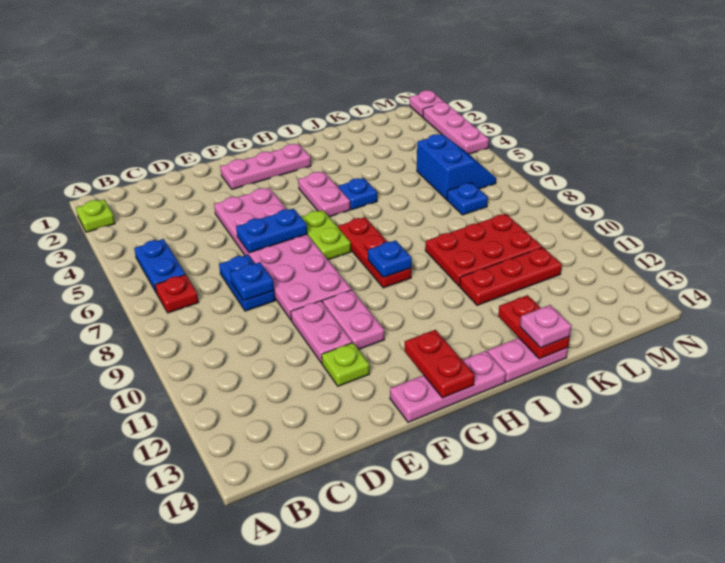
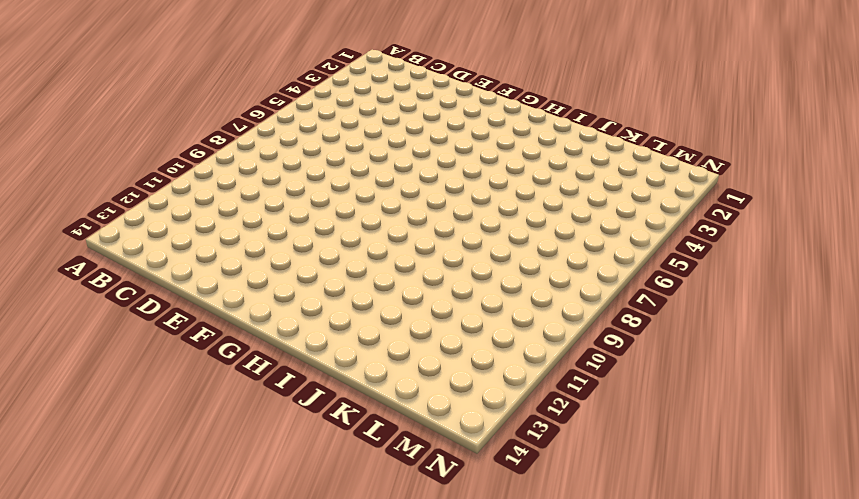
none -> lime plate A2 level 1
none -> blue plate B5:B6 level 1
none -> red plate B7 level 1

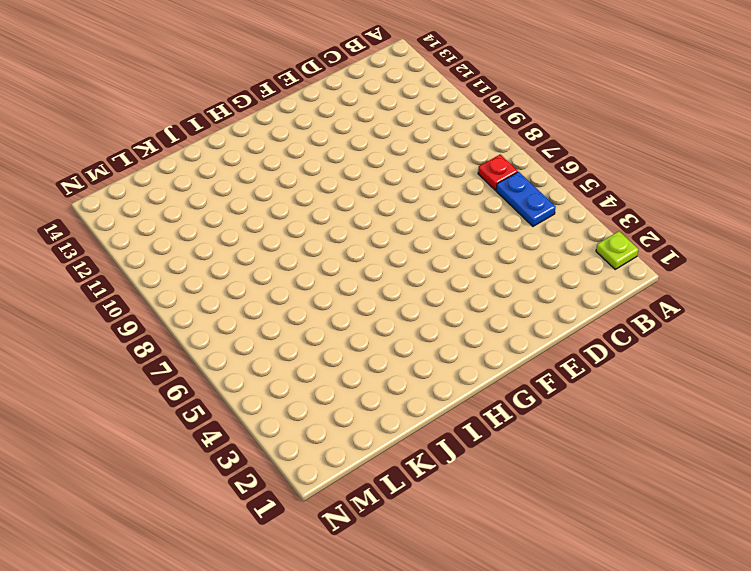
none -> blue plate D7:D8 level 1
none -> pink plate E4:F9 level 1
none -> pink plate E10:E11 level 1

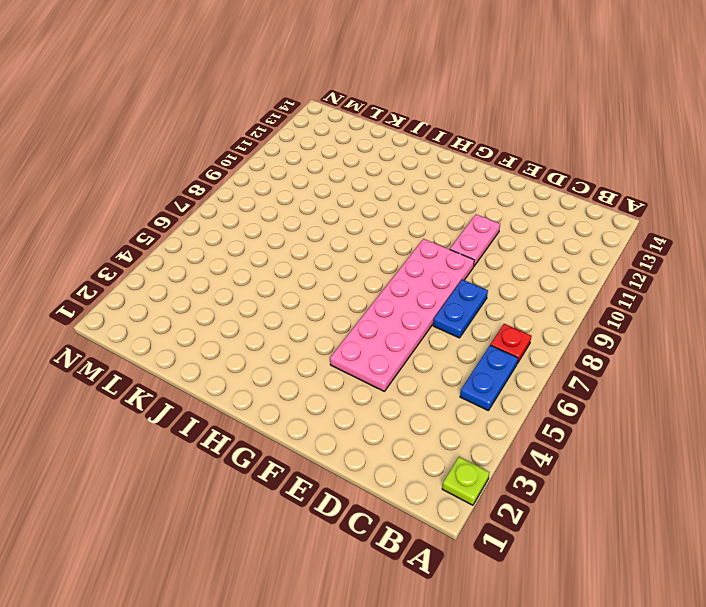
none -> lime plate E12 level 1
none -> pink plate F2:H2 level 1
none -> pink plate F10:F11 level 1

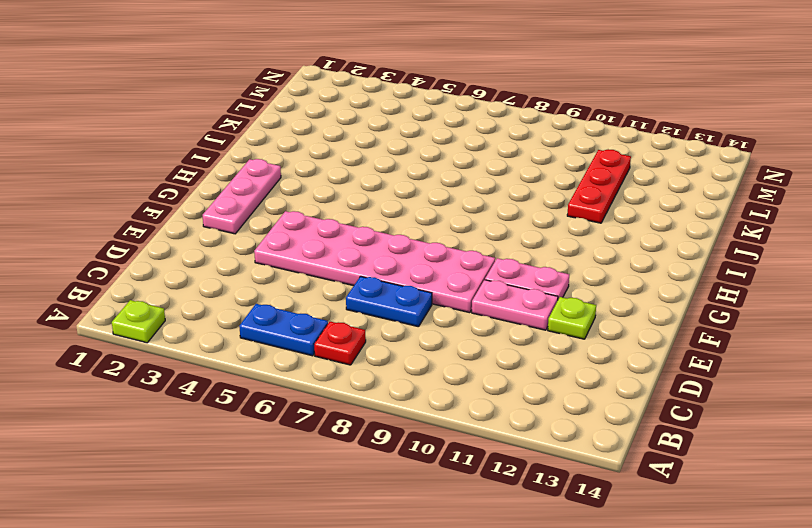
none -> pink plate F14:H14 level 1
none -> lime plate G6:G7 level 1
none -> pink plate H4:H5 level 1

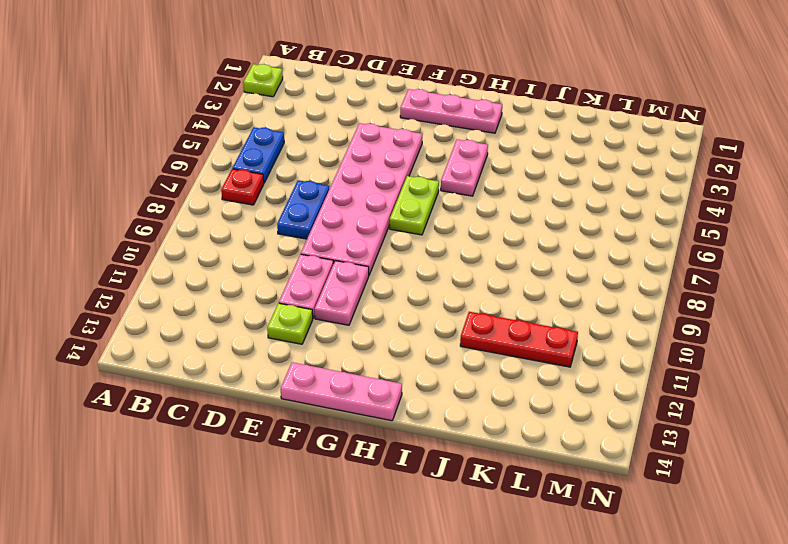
none -> red plate H7:H9 level 1
none -> blue plate I5 level 1
none -> pink plate I14:J14 level 1

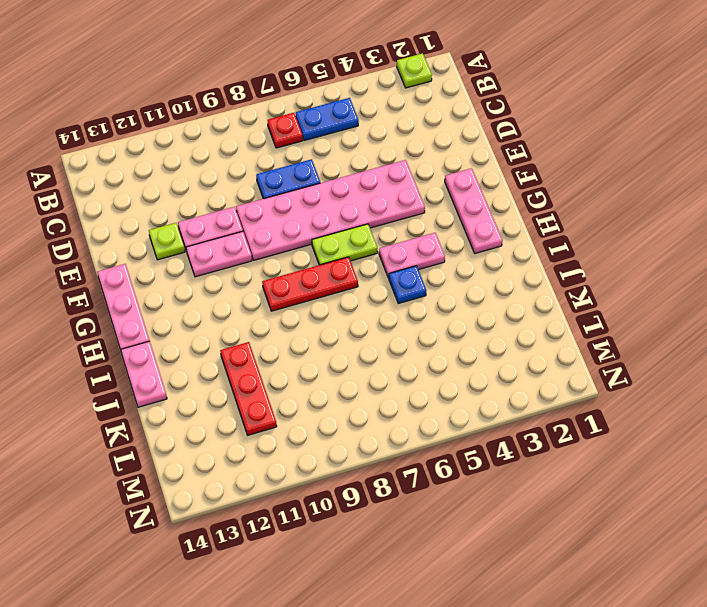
none -> red plate J9:L10 level 1
none -> blue slope L5:M6 level 1 top L
none -> blue plate L7 level 1

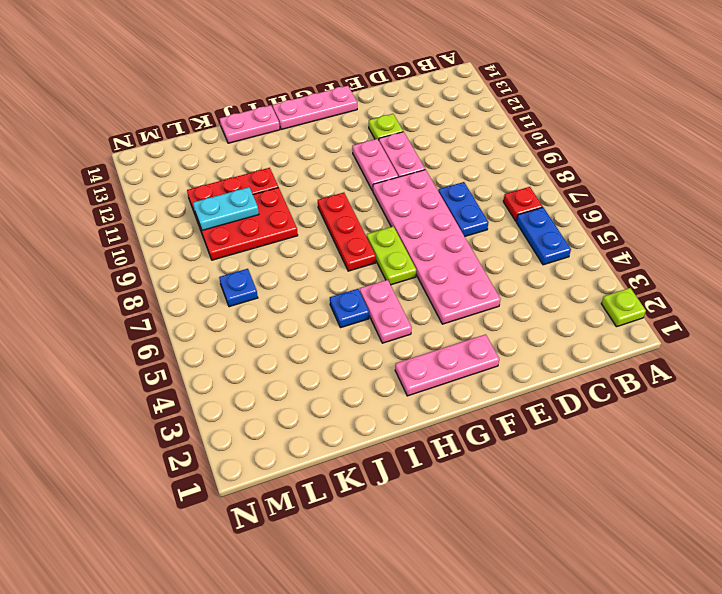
cyan plate K10:L10 level 2 -> none
none -> blue slope L5:M6 level 1 top L
none -> pink plate N1 level 1
none -> pink plate N2:N4 level 1

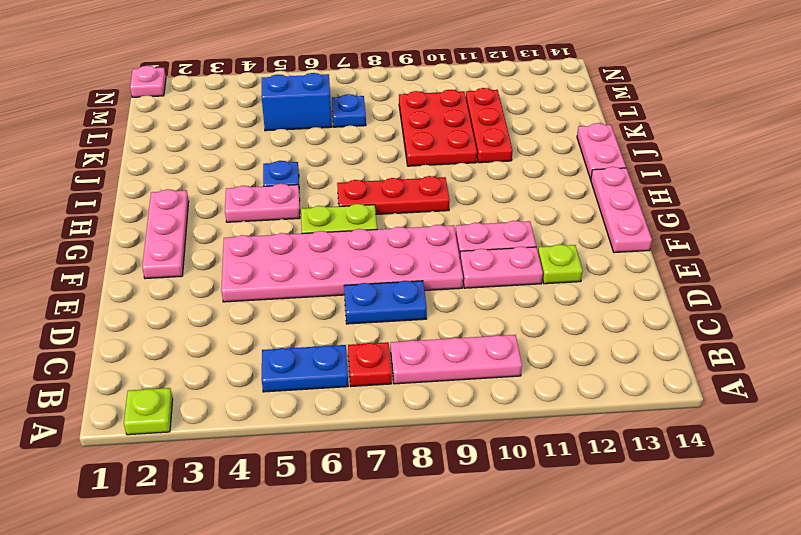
pink plate B8:B10 level 1 -> pink plate N2:N4 level 1
none -> blue plate D8 level 2
none -> blue plate E6:F6 level 2
none -> red plate G13:G14 level 2

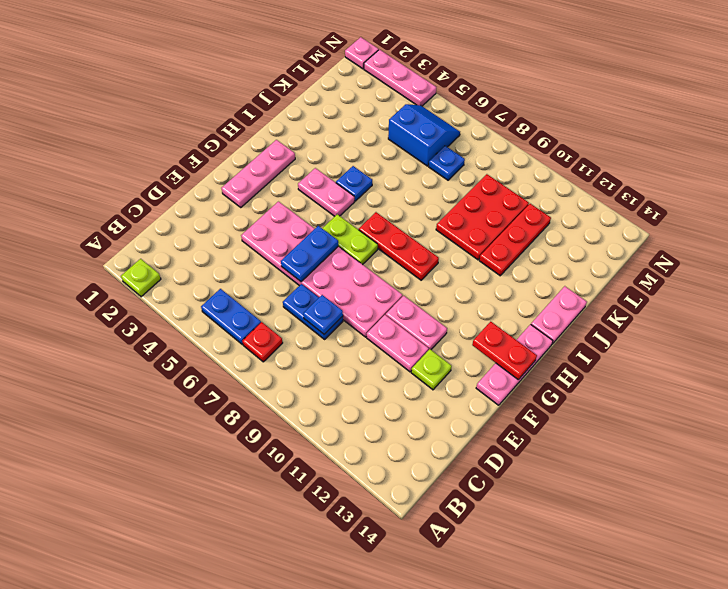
none -> blue plate H9 level 2
none -> red plate J13:J14 level 2
none -> pink plate J14 level 3

